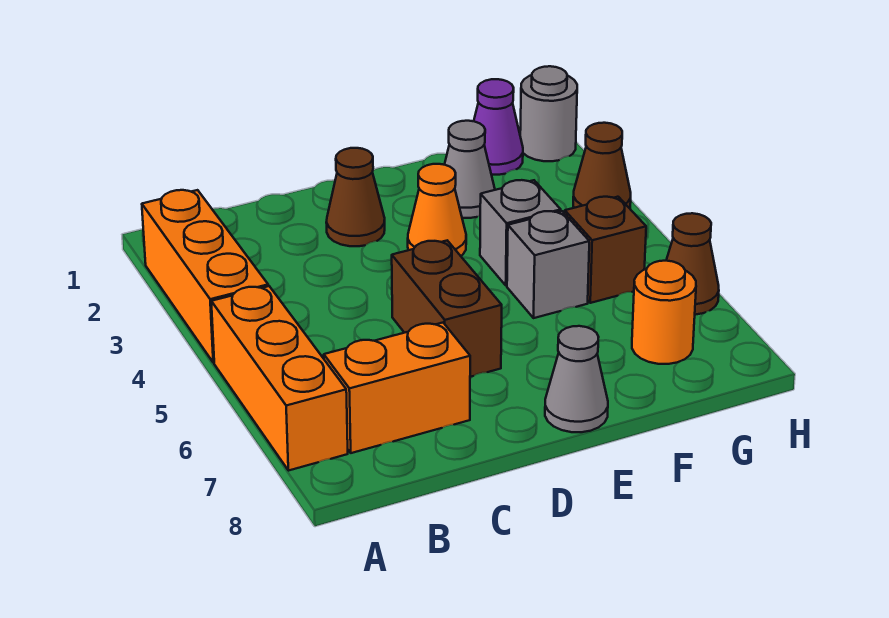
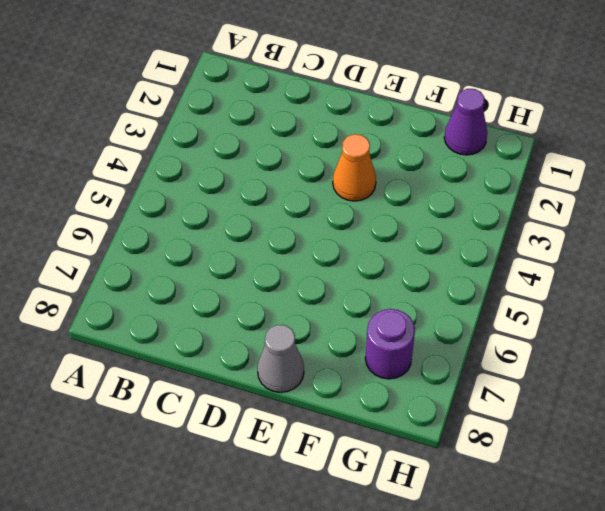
purple round brick G7 level 1 -> orange round brick G7 level 1
none -> orange brick A2:A4 level 1
none -> orange brick A5:A7 level 1
none -> orange brick B7:C7 level 1

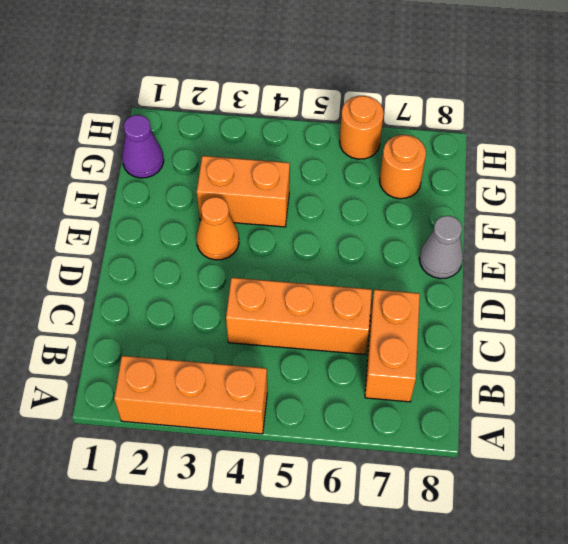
orange brick C4:C6 level 1 -> orange brick A5:A7 level 1
orange brick F3:F4 level 1 -> grey brick F4 level 1
orange round brick H6 level 1 -> brown cone H6 level 1
none -> brown cone D2 level 1
none -> brown brick D5:D6 level 1
none -> grey cone F2 level 1

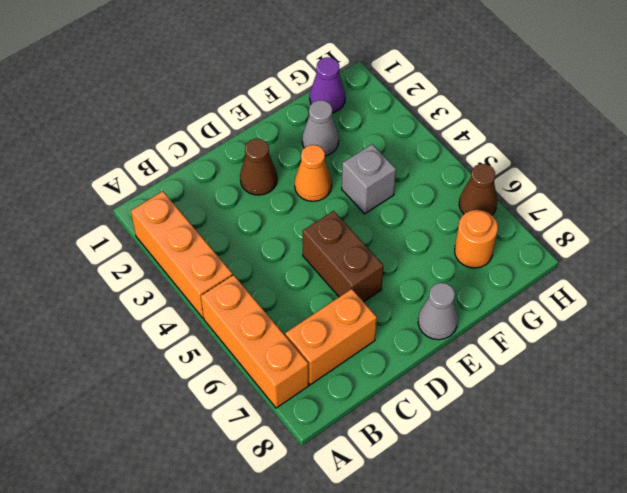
none -> grey brick F5 level 1
none -> brown brick G5 level 1
none -> grey round brick H1 level 1

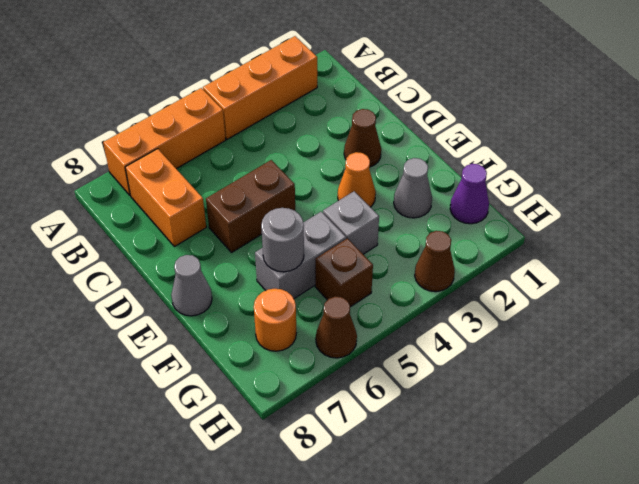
grey brick F5:F6 level 1 -> grey brick F5 level 1
grey round brick F6 level 2 -> grey round brick H1 level 1

